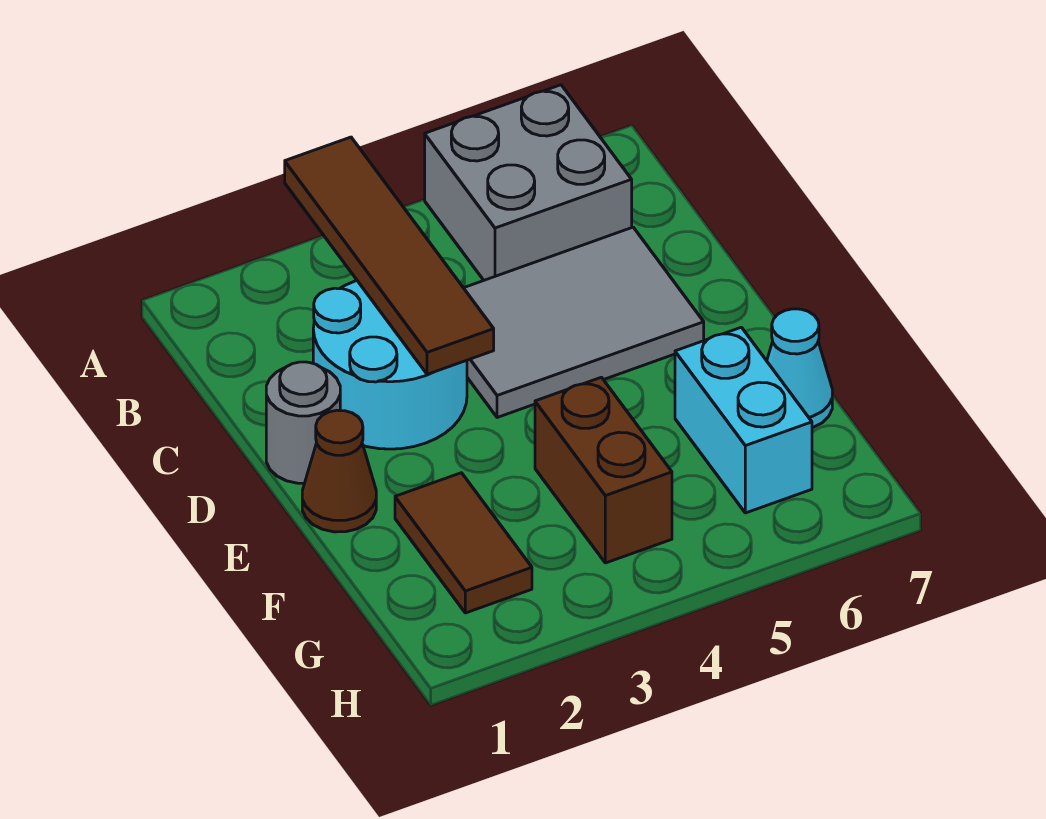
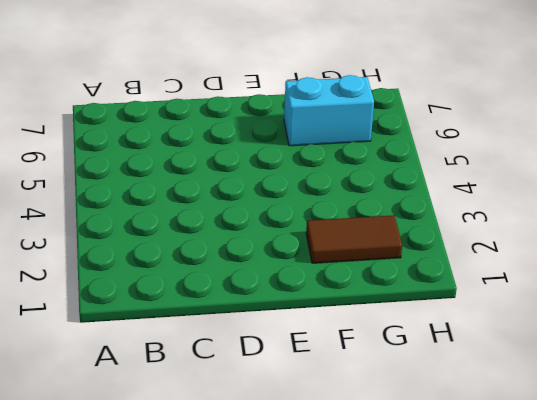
none -> grey brick A5:B6 level 1
none -> cyan round brick C2:D3 level 1

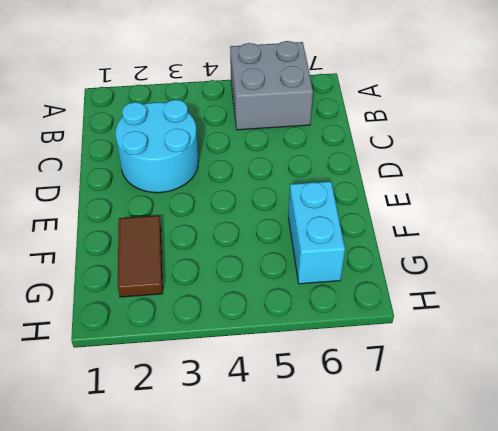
none -> grey tile C4:D6 level 1
none -> grey round brick D1 level 1

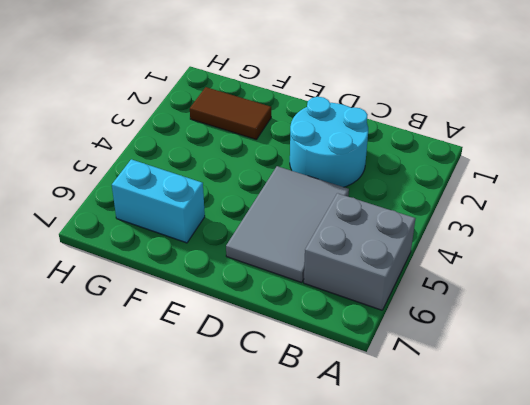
none -> grey round brick D1 level 1
none -> brown cone E1 level 1

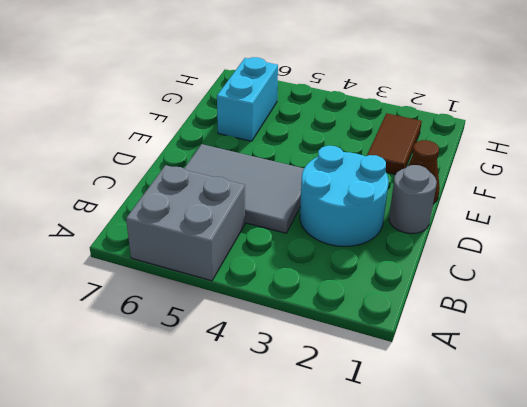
none -> brown brick F4:G4 level 1
none -> cyan cone F7 level 1

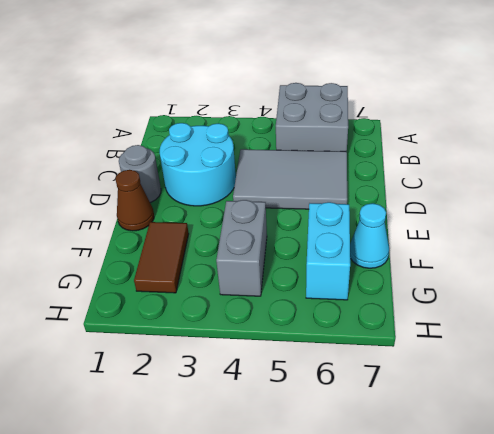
grey brick F4:G4 level 1 -> brown brick F4:G4 level 1
none -> brown tile A3:D3 level 2

